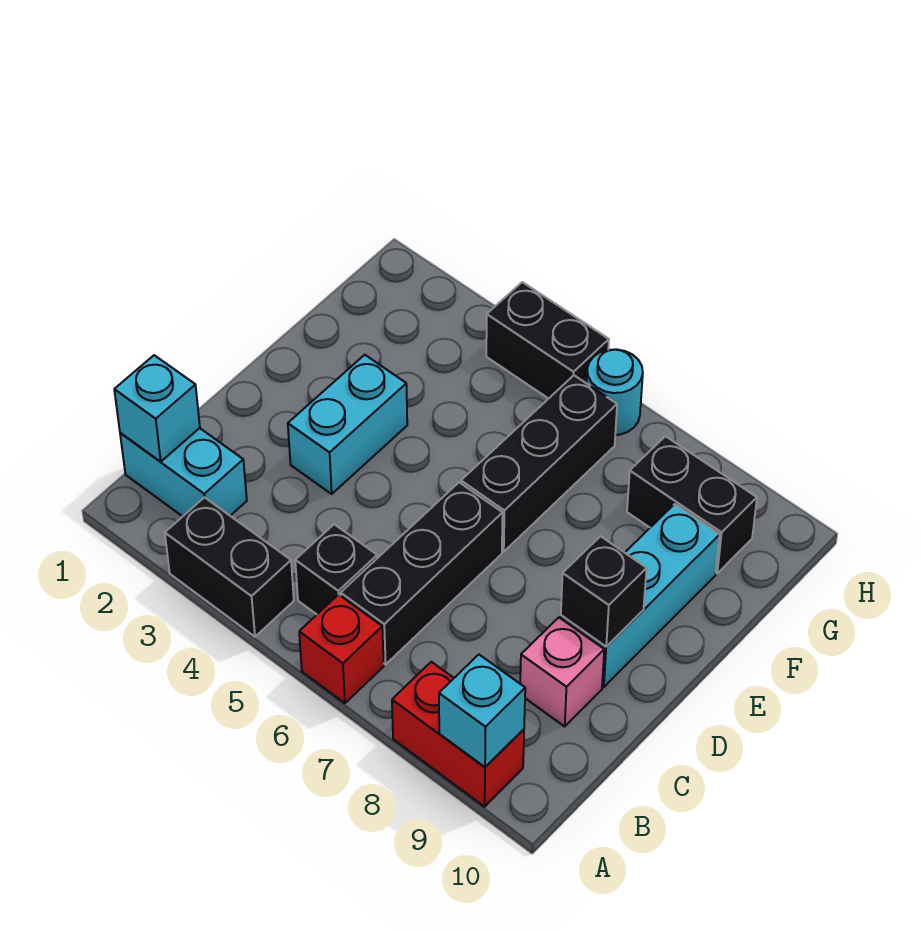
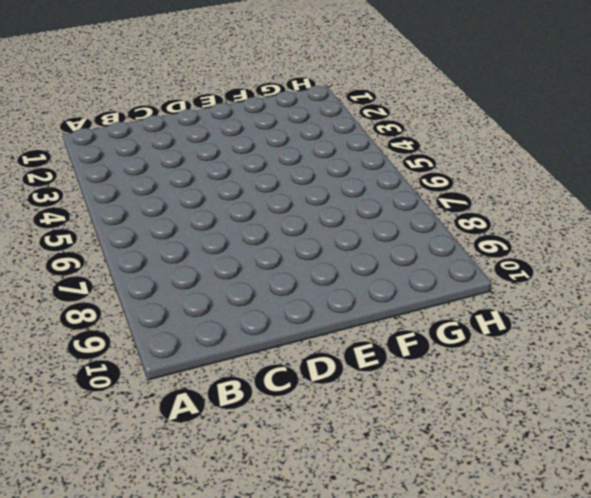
none -> black brick A3:A4 level 1
none -> red brick A6 level 1
none -> red brick A8:A9 level 1

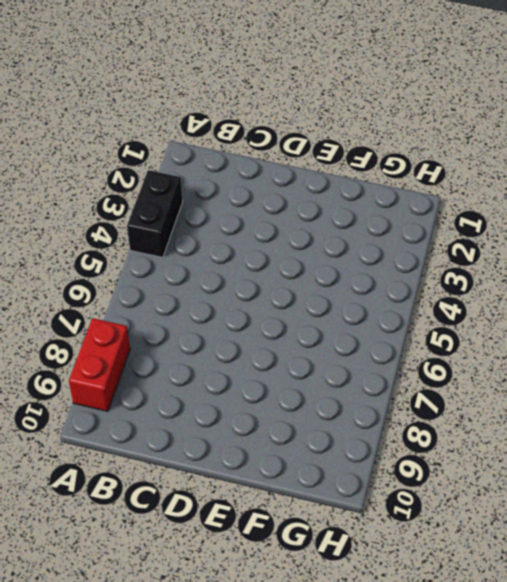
none -> red brick A6 level 1
none -> cyan brick B1:B2 level 1
none -> black brick B5 level 1

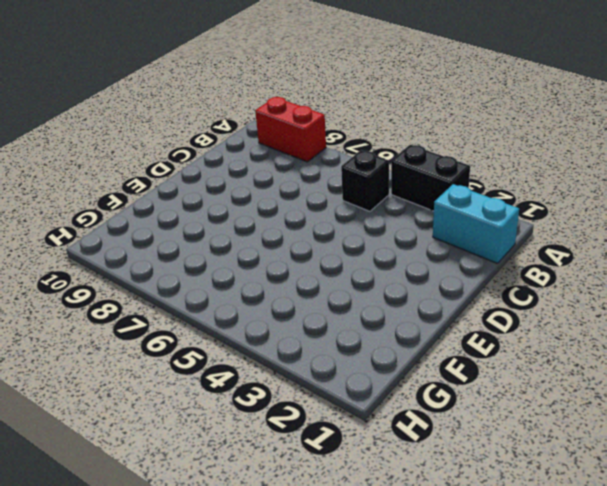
none -> red brick A6 level 1
none -> black brick B6:D6 level 1
none -> pink brick C9 level 1

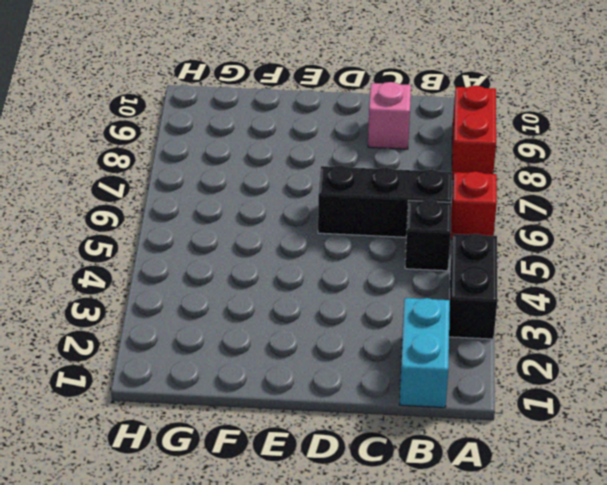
none -> cyan brick D3:E3 level 1
none -> cyan brick D9:F9 level 1
none -> black brick E6:G6 level 1

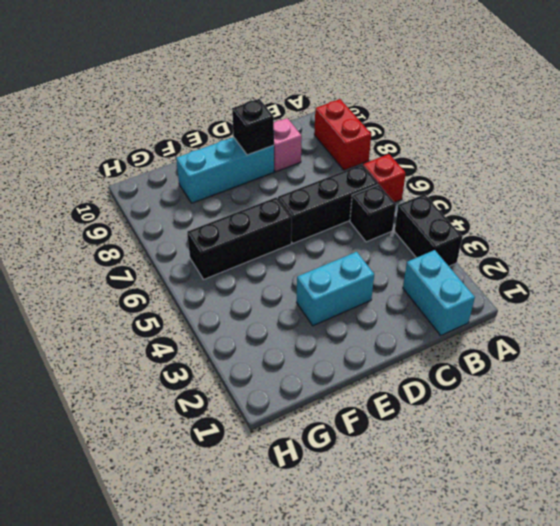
none -> black brick G8:G9 level 1
none -> black brick H4:H5 level 1
none -> cyan round brick H6 level 1

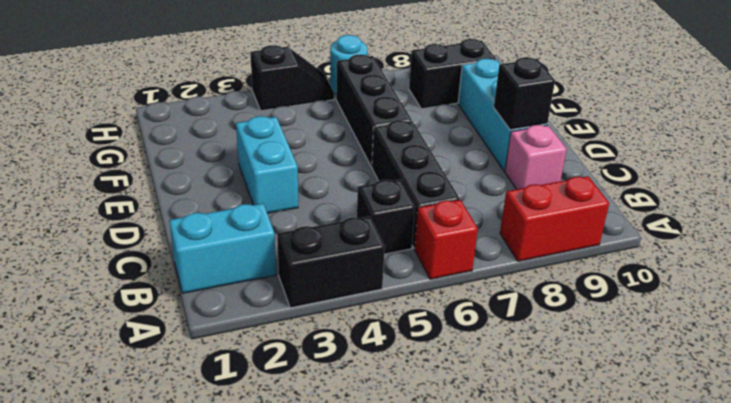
black slope H4:H5 level 1 top 4 -> black brick H4:H5 level 1
none -> cyan brick A9 level 2
none -> cyan brick B1 level 2

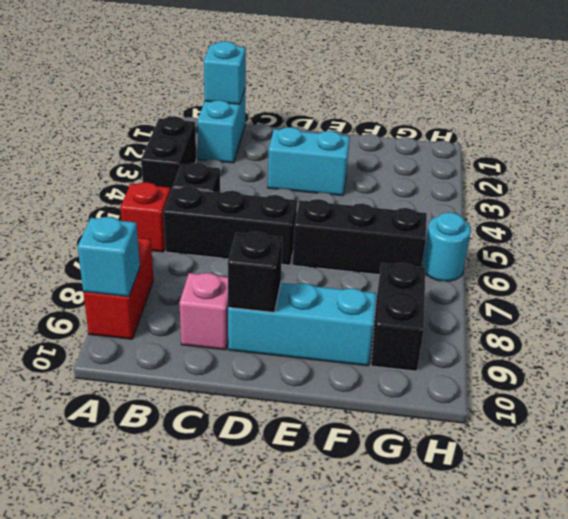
none -> black brick H4:H5 level 1

